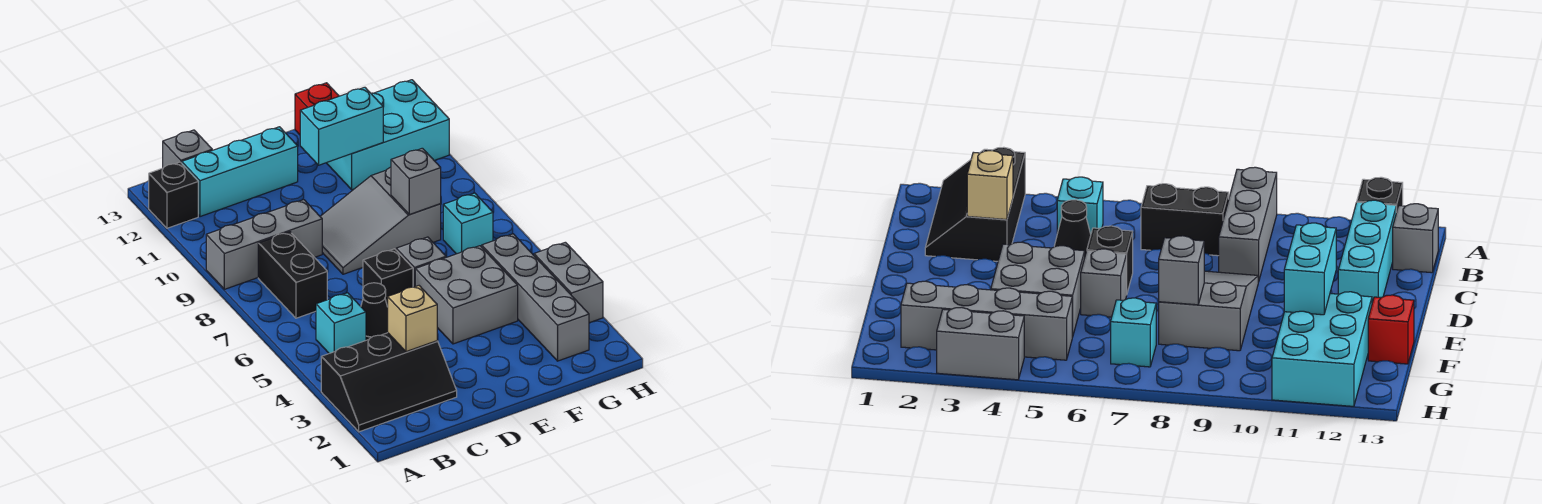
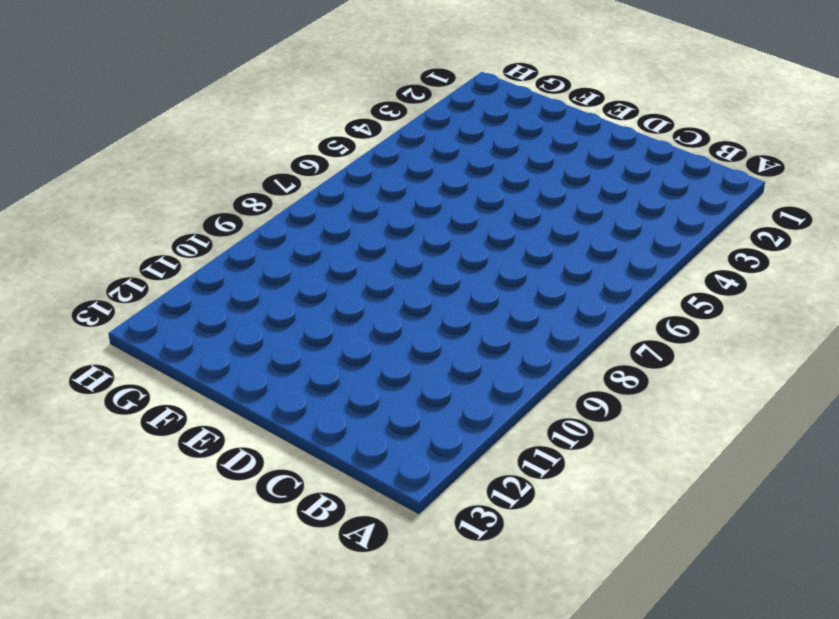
none -> black slope A2:C3 level 1 top 3
none -> grey brick A9:C9 level 1
none -> black brick A12 level 1

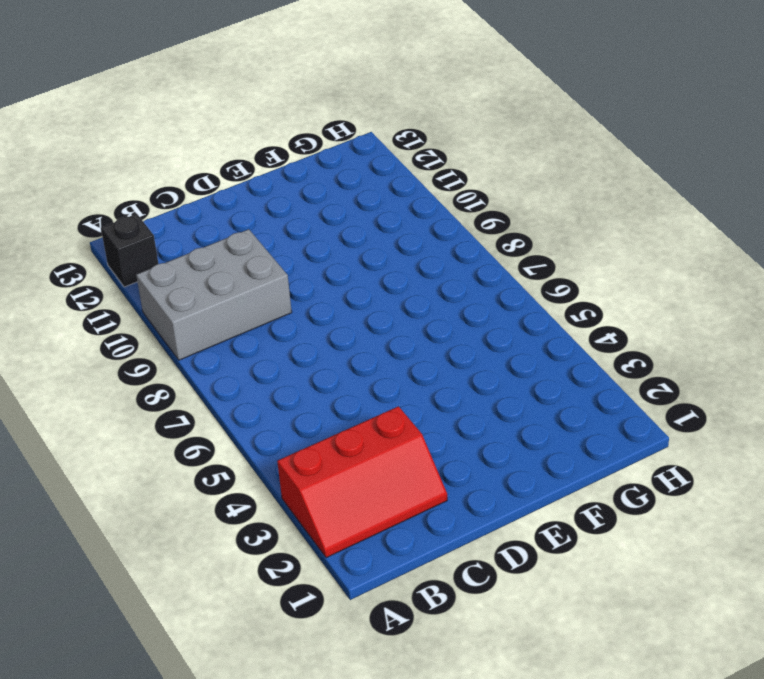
red slope A2:C3 level 1 top 3 -> black slope A2:C3 level 1 top 3
grey brick A9:C10 level 1 -> grey brick A9:C9 level 1
none -> cyan brick B5 level 1
none -> black brick B7:B8 level 1
none -> cyan brick B12:D12 level 1

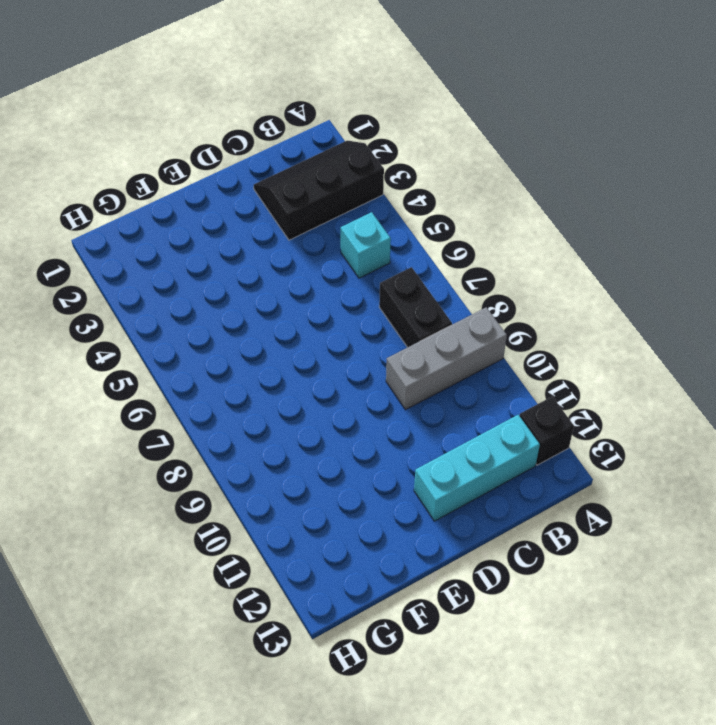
none -> grey brick B13 level 1
none -> black cone C5 level 1
none -> black brick D6 level 1

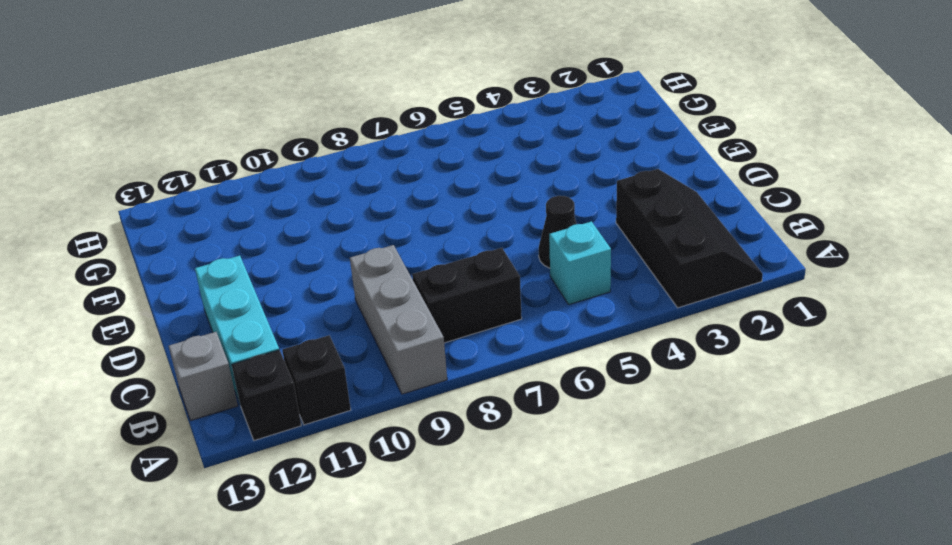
black brick A11 level 1 -> black brick D6 level 1
none -> grey slope D8:F9 level 1 top F
none -> grey brick E4:F5 level 1
none -> grey brick E6 level 1

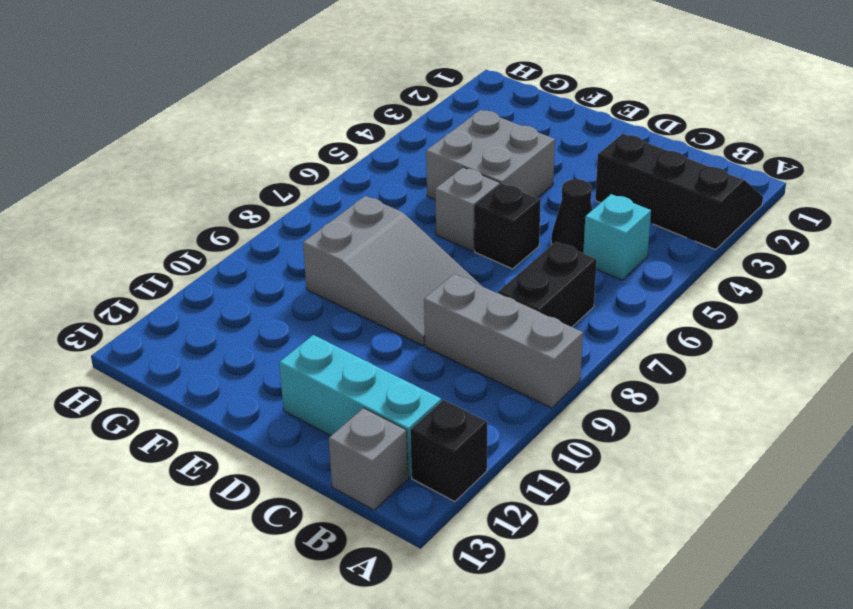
none -> cyan brick F11:H12 level 1
none -> red brick F13 level 1
none -> grey brick G2:G5 level 1

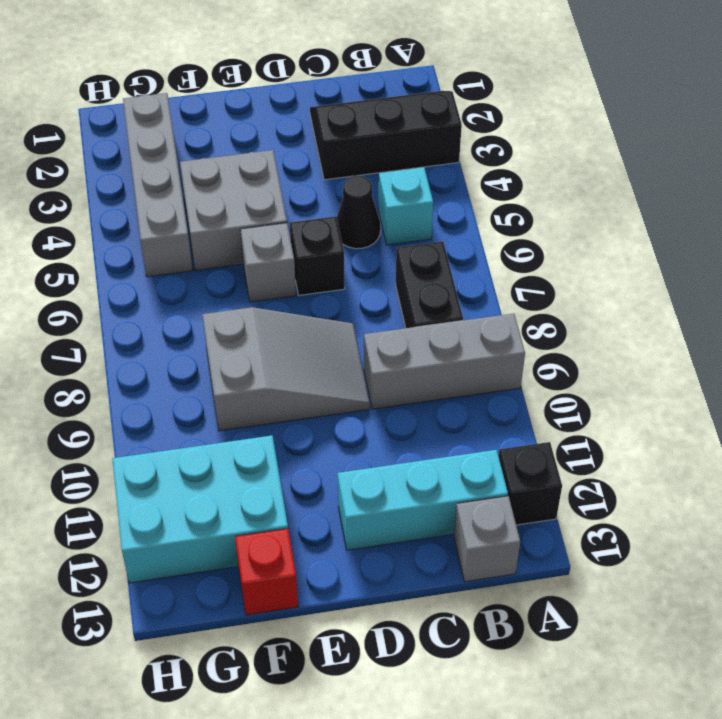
none -> cyan brick G7 level 1
none -> grey brick H3:H4 level 1
none -> tan brick C3 level 2

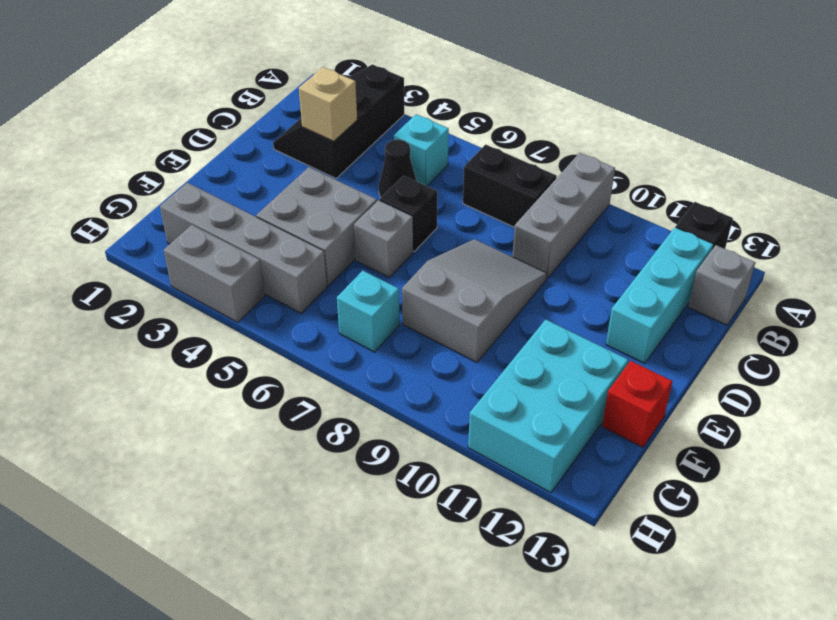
none -> cyan brick E11:F11 level 2
none -> grey brick F8 level 2

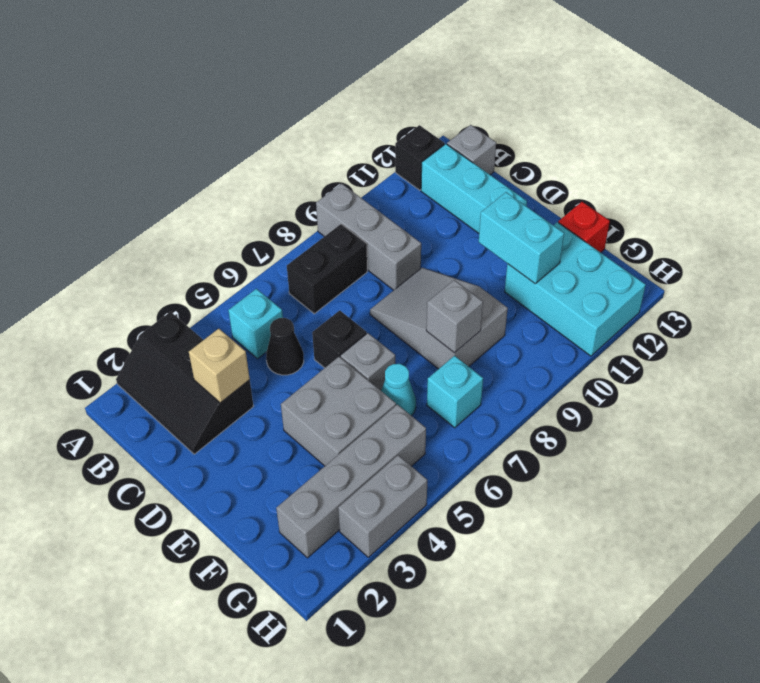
cyan cone F6 level 1 -> none

